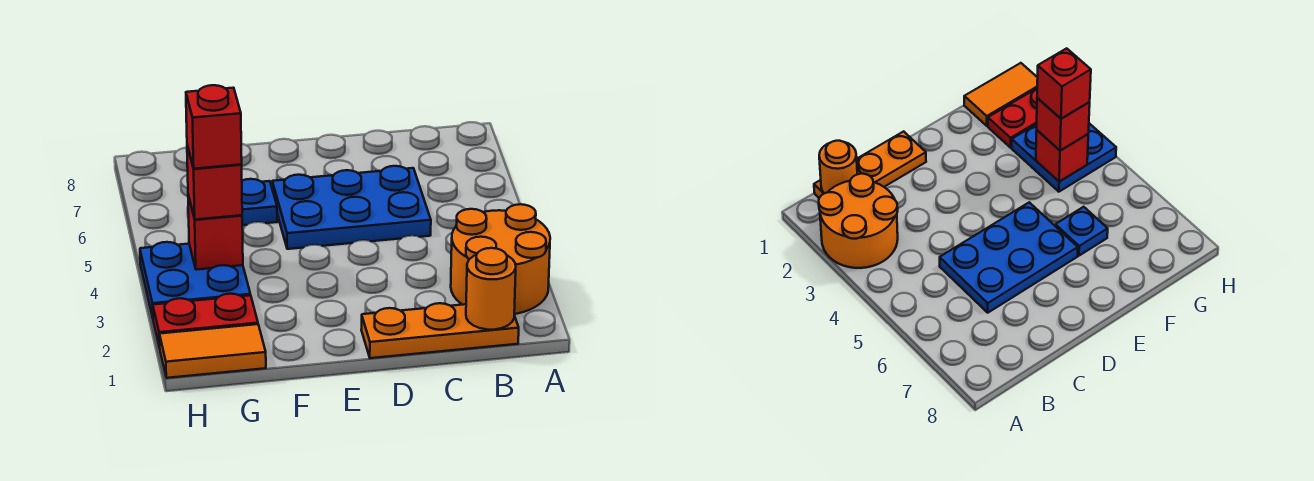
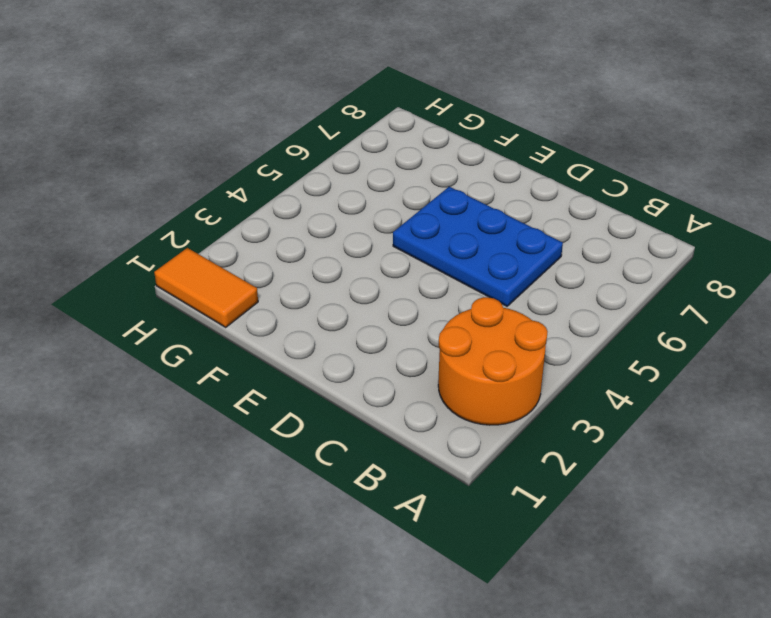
none -> orange plate B1:D1 level 1
none -> blue plate F6 level 1

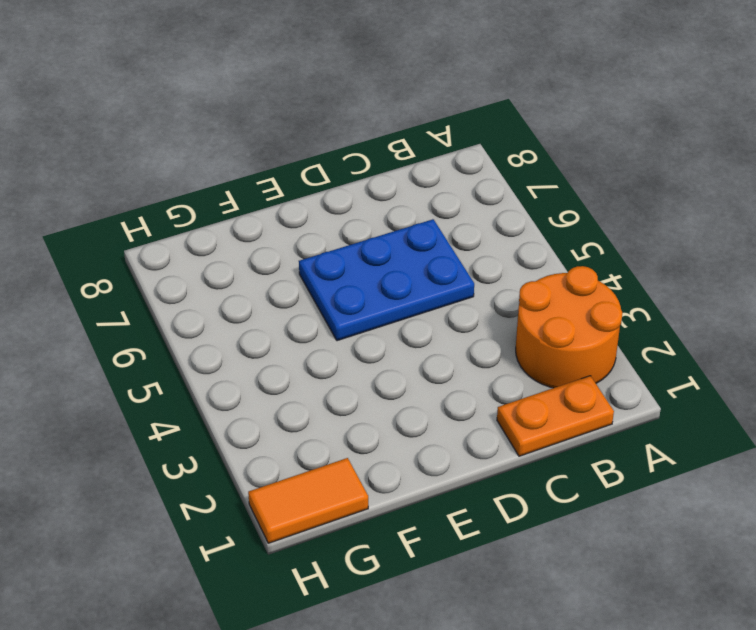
orange plate B1:C1 level 1 -> orange plate B1:D1 level 1
none -> blue plate F6 level 1
none -> red plate G2:H2 level 1

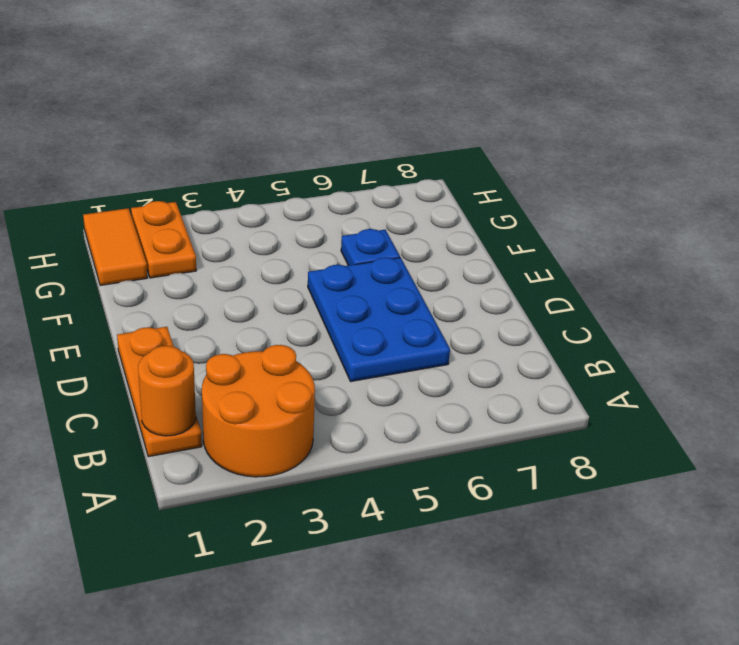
orange plate G2:H2 level 1 -> red plate G2:H2 level 1
none -> blue plate G3:H4 level 1
none -> red brick G4 level 2

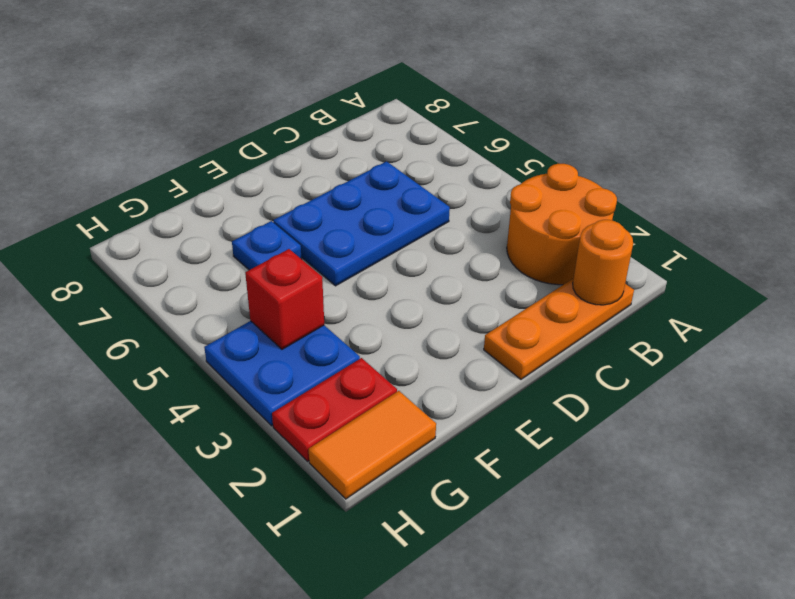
none -> red brick G4 level 3
none -> red brick G4 level 4

